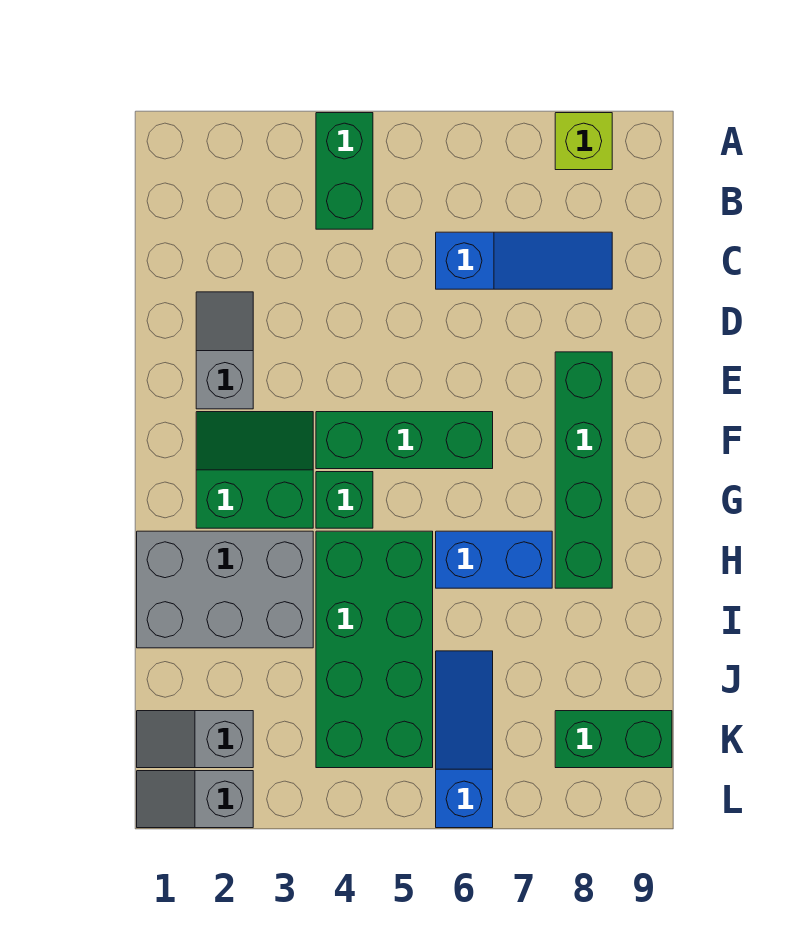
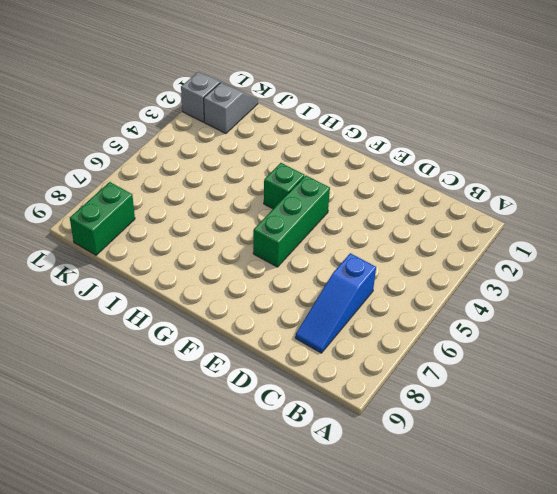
none -> green brick A4:B4 level 1
none -> lime brick A8 level 1
none -> grey slope D2:E2 level 1 top E

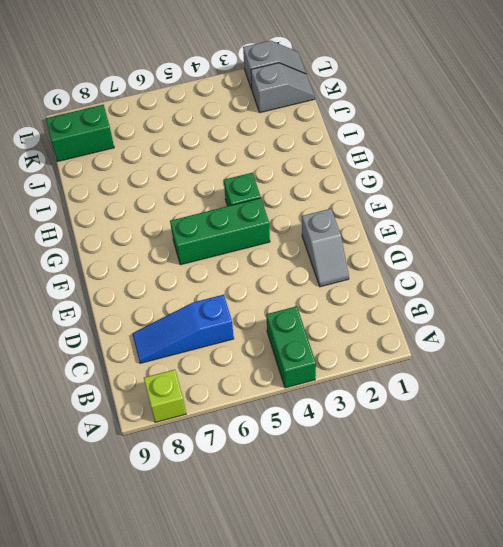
none -> green brick E8:H8 level 1
none -> green slope F2:G3 level 1 top G
none -> grey brick H1:I3 level 1

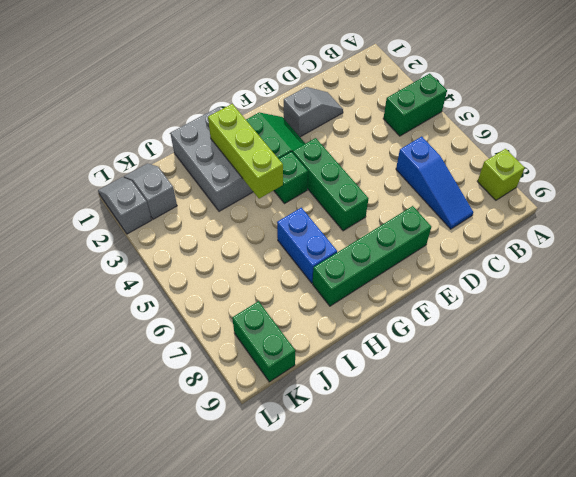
lime brick H2:H4 level 2 -> none
none -> green brick H4:K5 level 1
none -> blue slope J6:L6 level 1 top L

